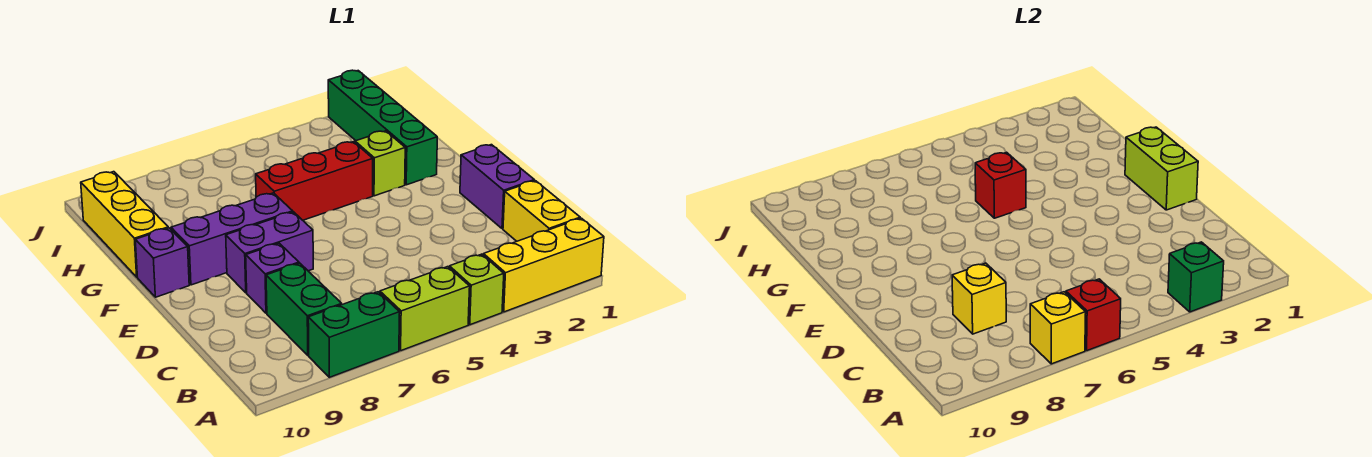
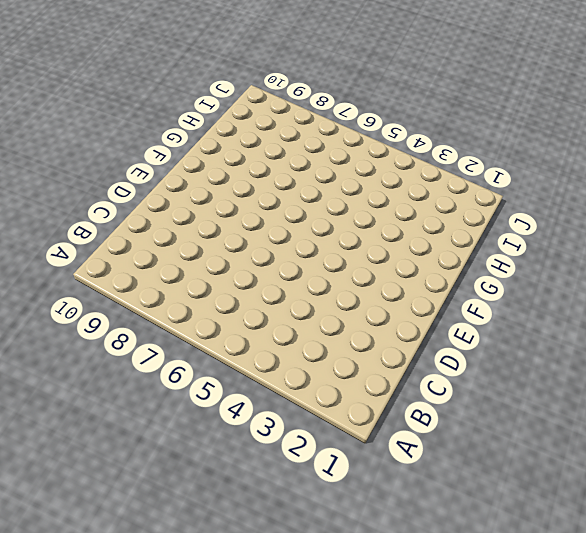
none -> yellow brick A1:A3 level 1
none -> lime brick A4 level 1
none -> lime brick A5:A6 level 1

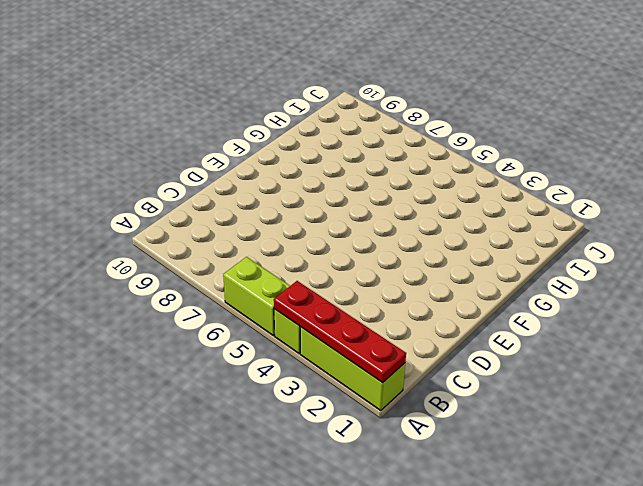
lime brick A1:A3 level 1 -> yellow brick A1:A3 level 1
red plate A1:A4 level 2 -> green brick A3 level 2
none -> green brick A7:A8 level 1
none -> yellow brick B1:C1 level 1
none -> green brick B8:C8 level 1

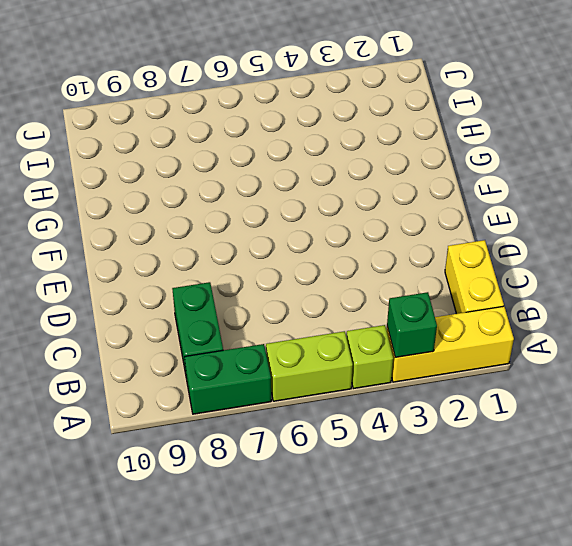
none -> purple brick D1:E1 level 1
none -> purple brick D8 level 1
none -> purple brick E7:E8 level 1

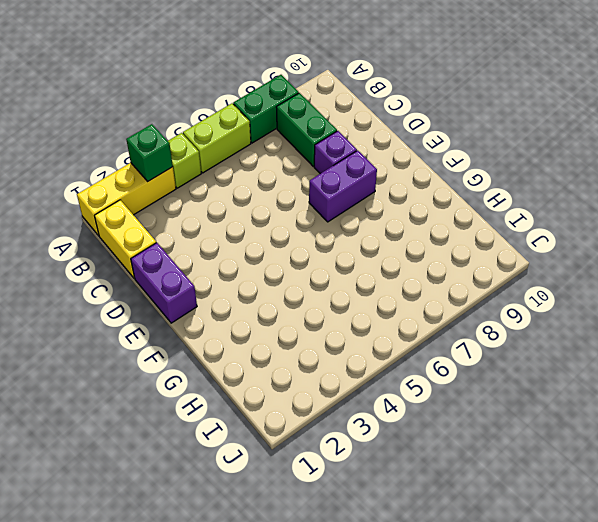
none -> purple brick F7:F9 level 1
none -> purple brick F10 level 1
none -> green brick G2:J2 level 1

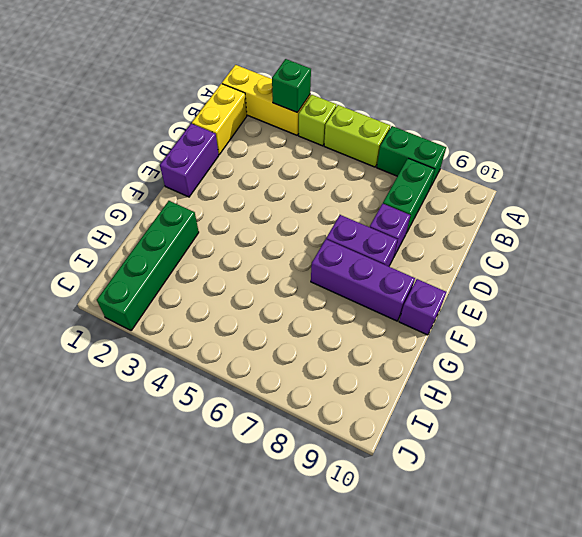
none -> lime brick G3 level 1
none -> red brick G4:G6 level 1
none -> yellow brick G10:I10 level 1

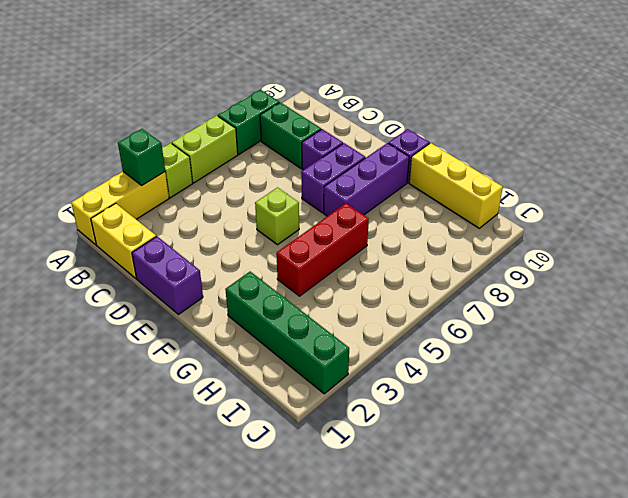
lime brick E5 level 1 -> lime brick G3 level 1
none -> red brick A6 level 2
none -> yellow brick A7 level 2
none -> yellow brick C8 level 2

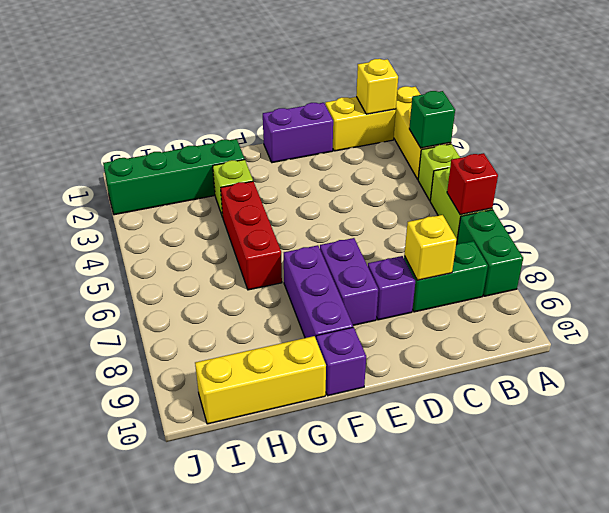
yellow brick B1 level 2 -> yellow brick A7 level 2
none -> lime brick E1:F1 level 2
none -> red brick G5 level 2

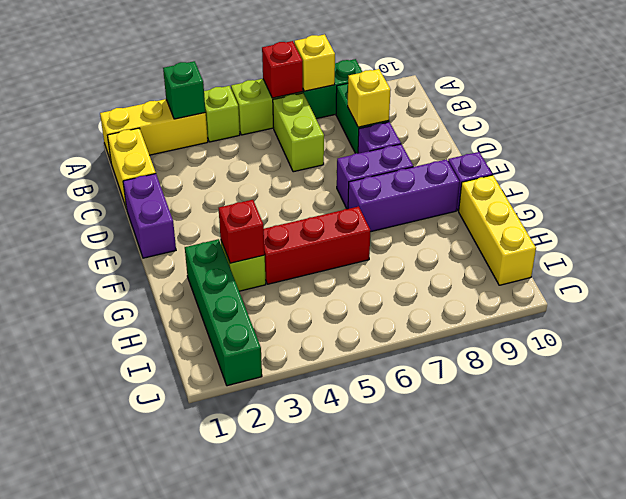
lime brick B6:C6 level 1 -> lime brick E1:F1 level 2
red brick G3 level 2 -> red brick G5 level 2

